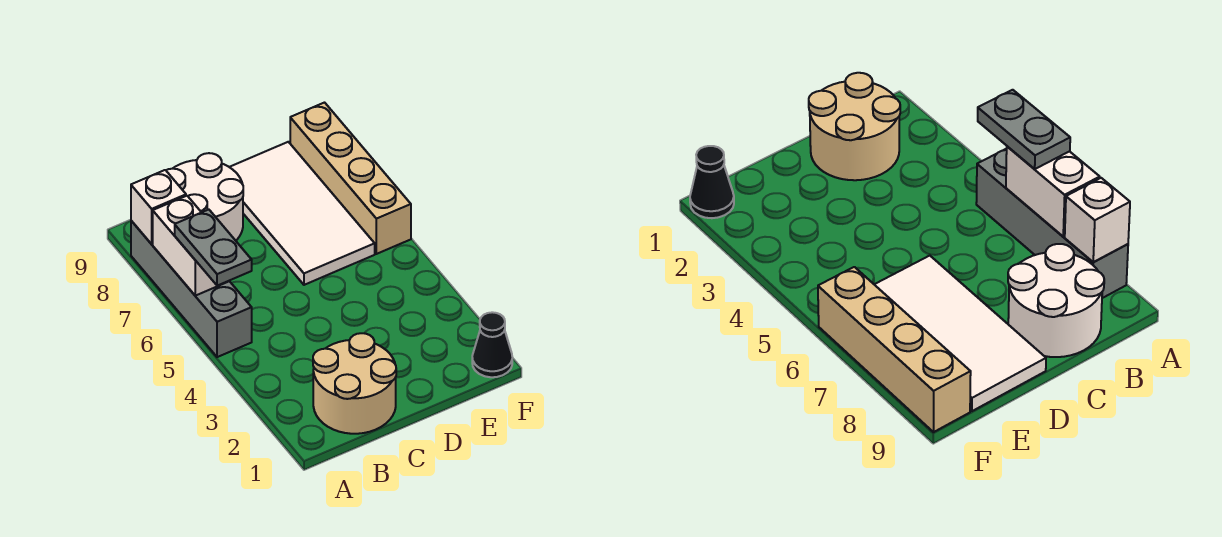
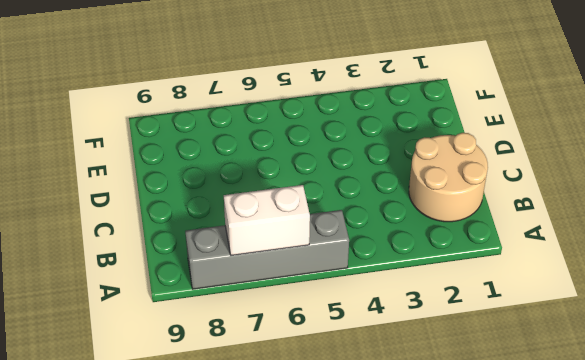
none -> white round brick B8:C9 level 1
none -> white tile D6:E9 level 1

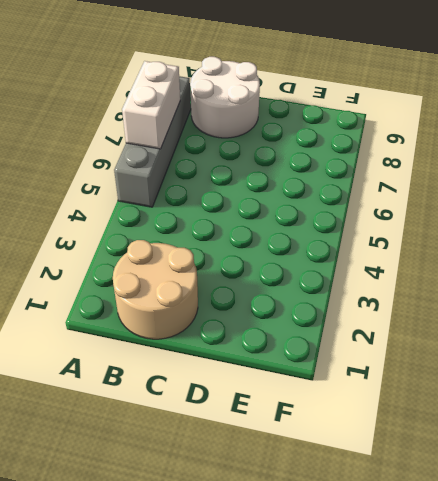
none -> white tile D6:E9 level 1
none -> black cone F1 level 1

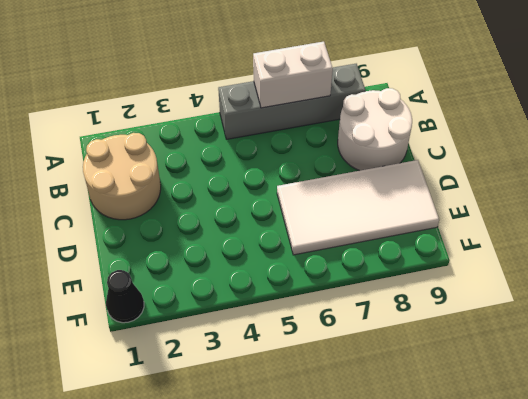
none -> tan brick F6:F9 level 1
none -> white brick A8 level 2

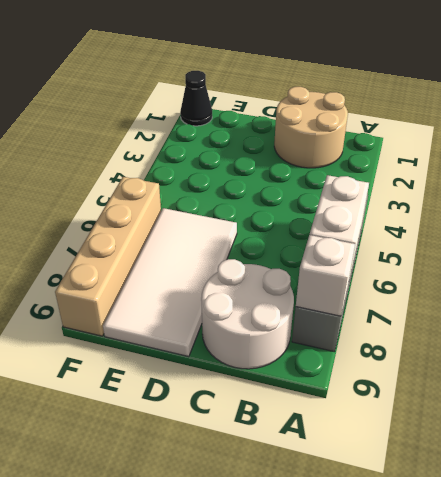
none -> grey plate A5:A6 level 3

